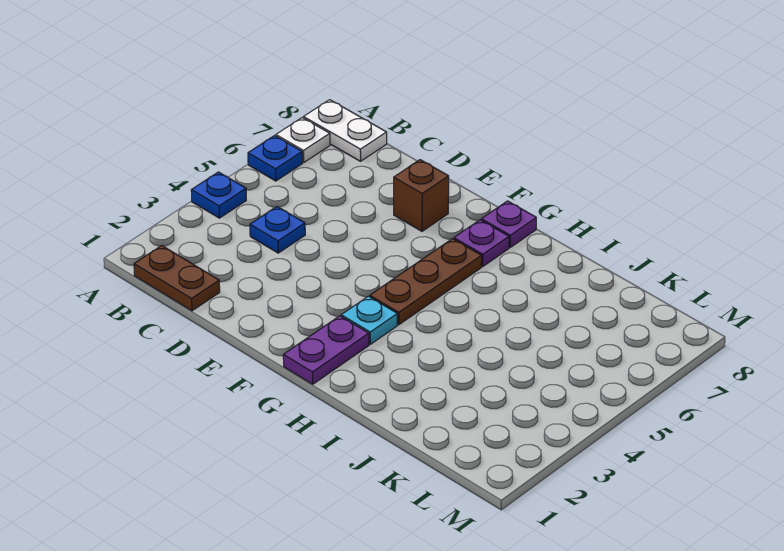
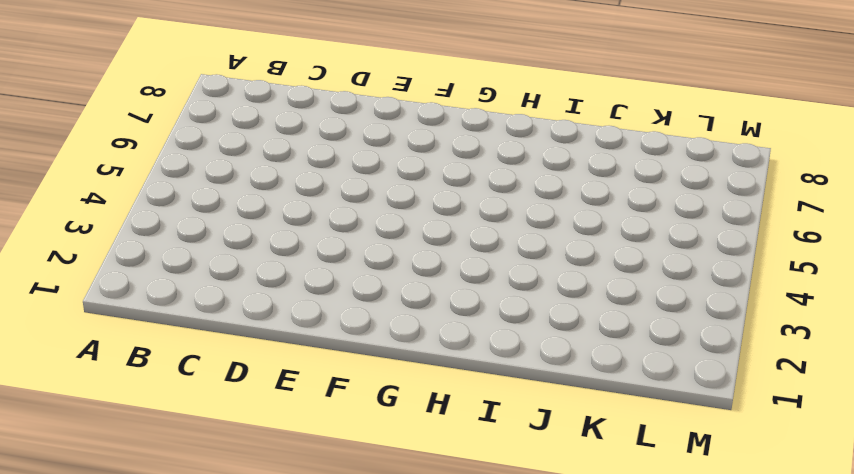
none -> blue plate A4 level 1
none -> blue plate A6 level 1
none -> white plate A7 level 1

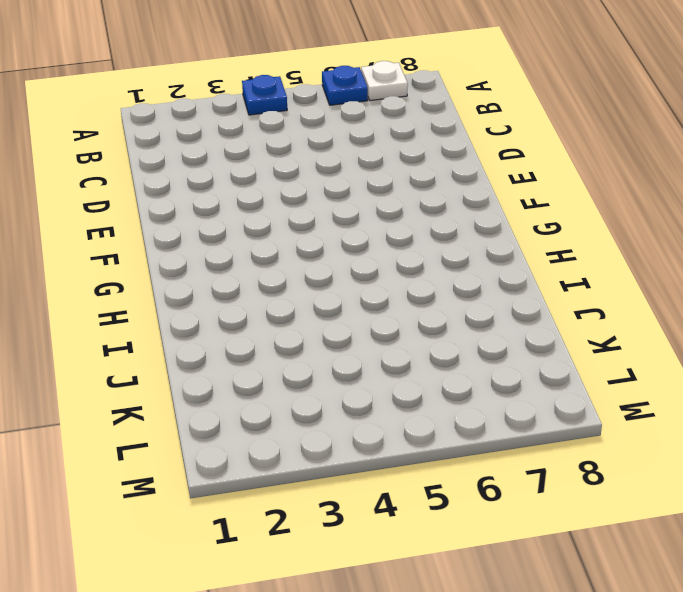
none -> white plate A8:B8 level 1
none -> brown plate B1:C1 level 1
none -> blue plate C4 level 1

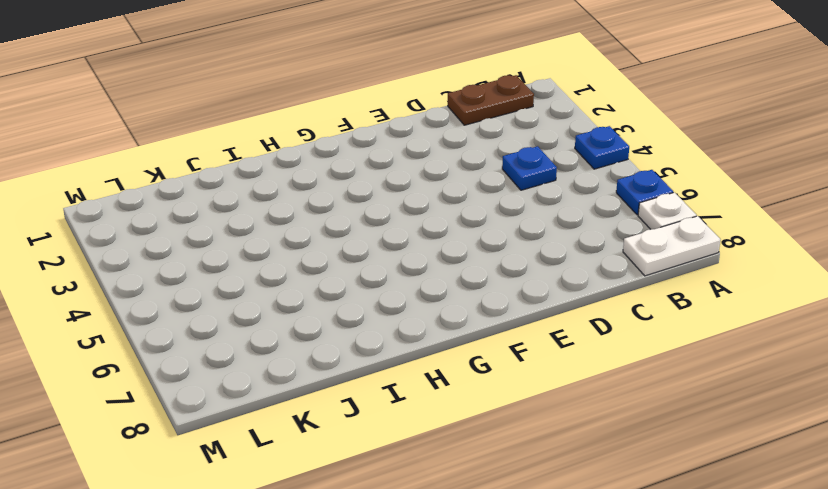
none -> brown brick E7 level 1
none -> purple plate G1:G2 level 1
none -> cyan plate G3 level 1

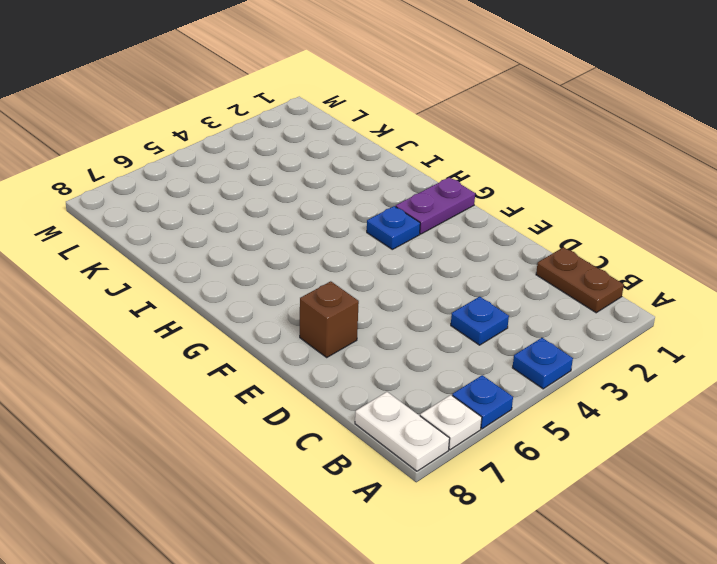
blue plate G3 level 1 -> cyan plate G3 level 1
none -> brown plate G4:G6 level 1
none -> purple plate G7 level 1
none -> purple plate G8 level 1

